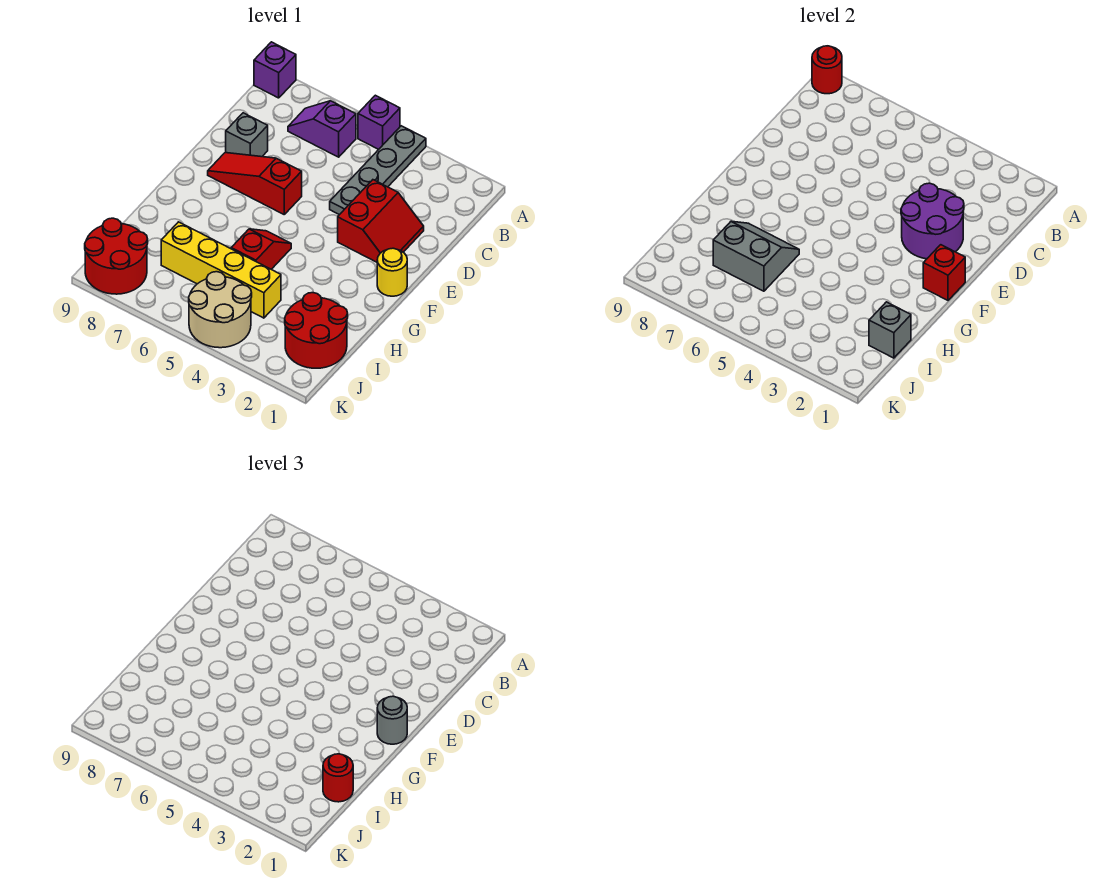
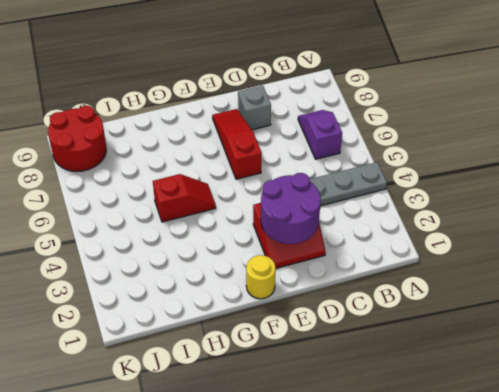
none -> purple brick A5 level 1
none -> purple brick A9 level 1
none -> red round brick I1:J2 level 1

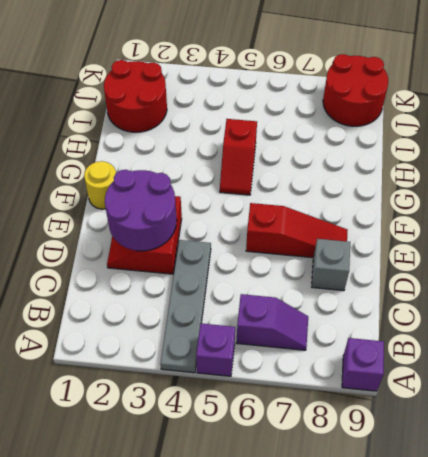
none -> yellow brick I4:I7 level 1
none -> tan round brick J4:K5 level 1
none -> red round brick A9 level 2

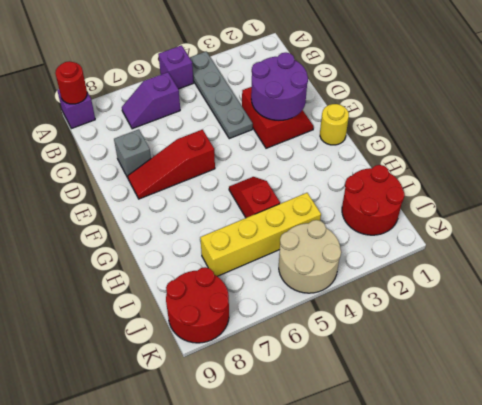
none -> red brick F1 level 2
none -> grey slope H6:I7 level 2 top I
none -> grey brick I1 level 2

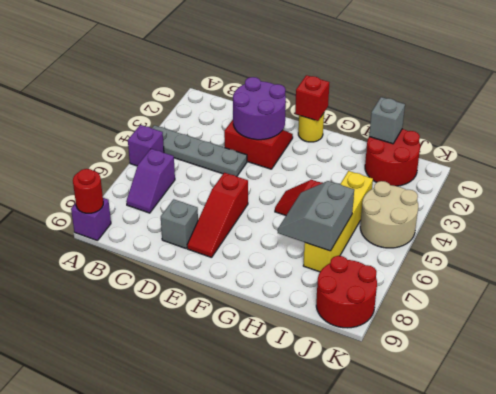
none -> grey round brick F1 level 3
none -> red round brick I1 level 3

